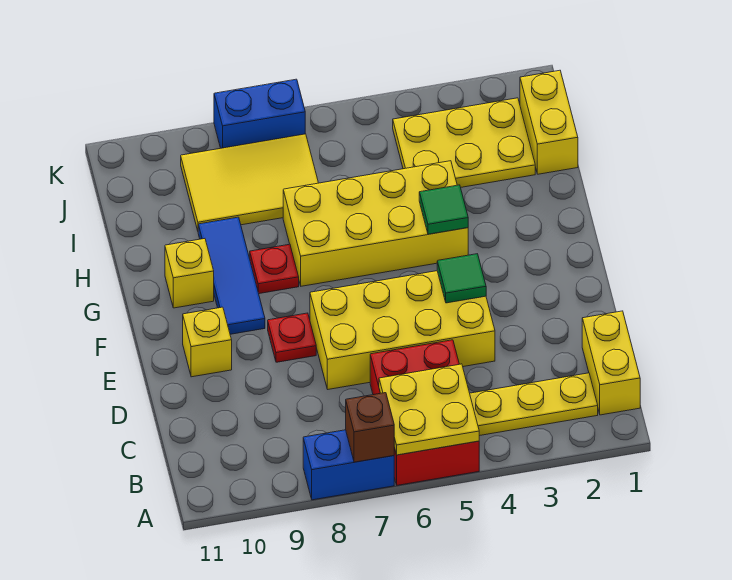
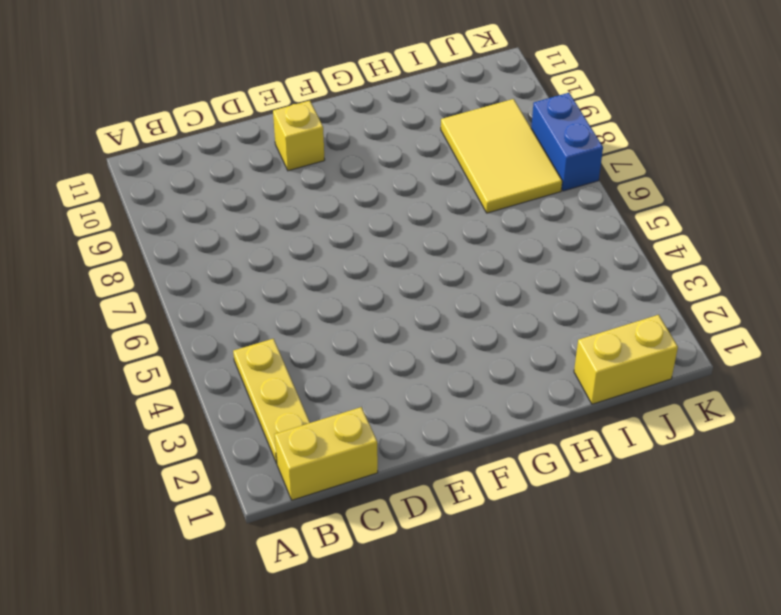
none -> red brick A5:C6 level 1
none -> blue brick A7:A8 level 1
none -> yellow brick D4:E7 level 1

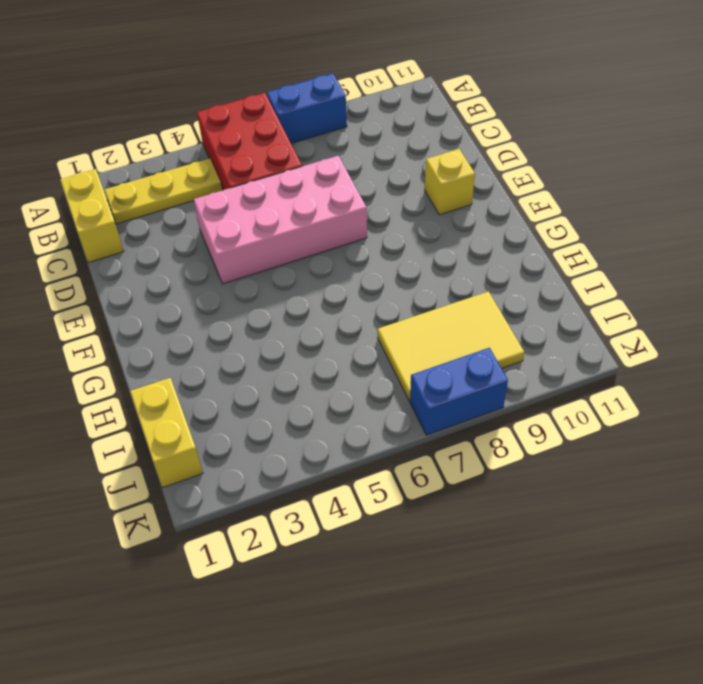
pink brick D4:E7 level 1 -> yellow brick D4:E7 level 1
none -> red plate E8 level 1
none -> blue tile F9:H9 level 1
none -> yellow brick G4:H7 level 1

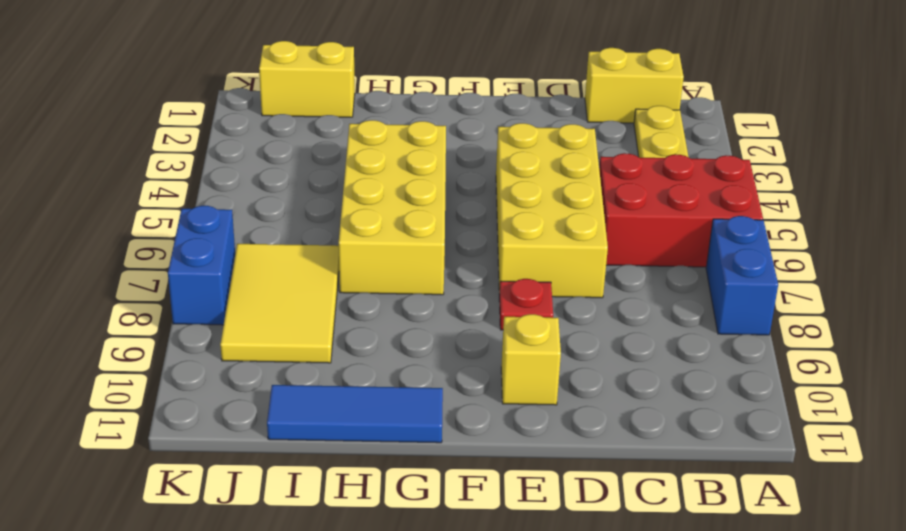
blue tile G11:I11 level 1 -> blue tile F9:H9 level 1
none -> red plate G8 level 1
none -> yellow brick G10 level 1
none -> yellow plate I2:J4 level 1

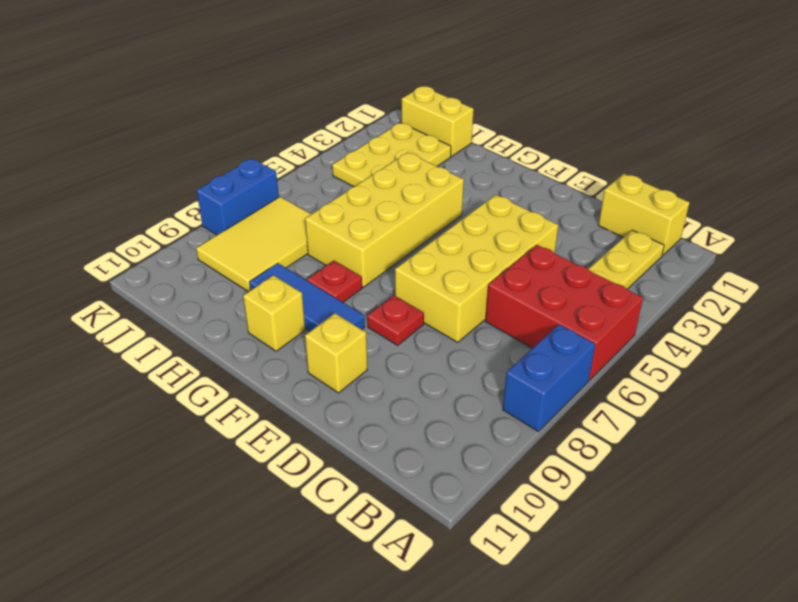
none -> yellow plate A5:B6 level 2
none -> brown brick A7 level 2
none -> green tile E4 level 2

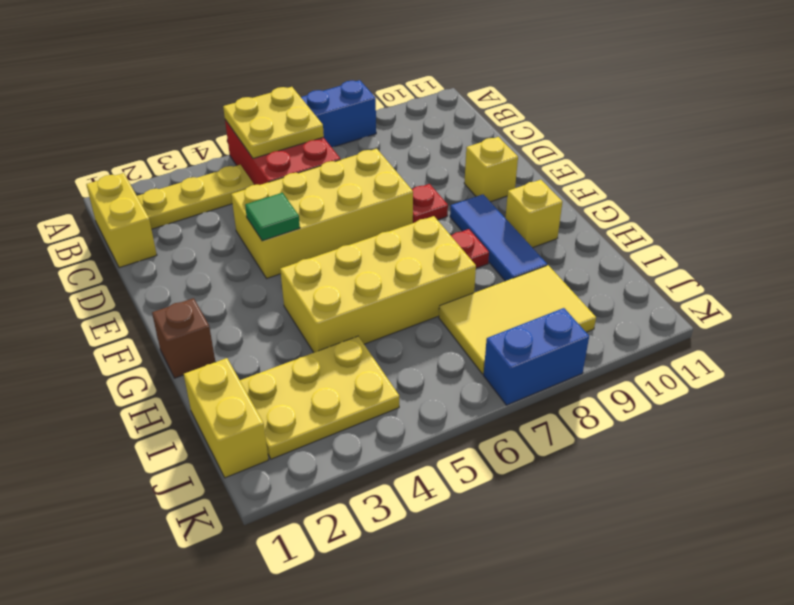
brown brick G1 level 1 -> brown brick A7 level 2
none -> green tile G4 level 2

